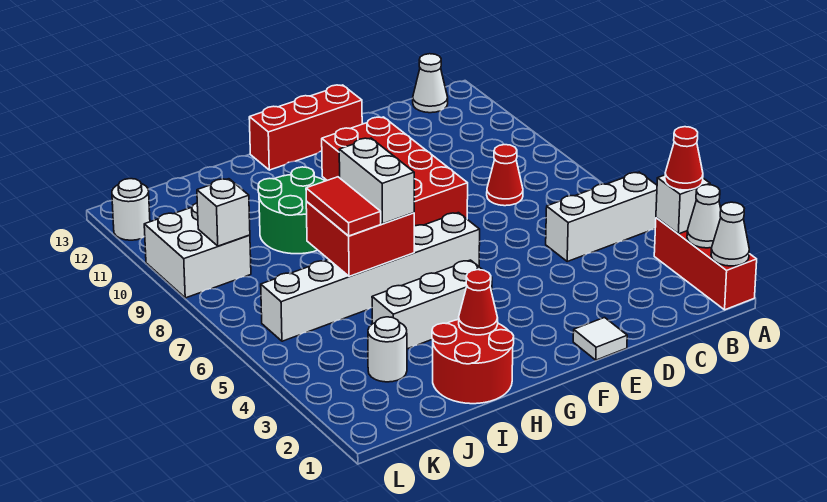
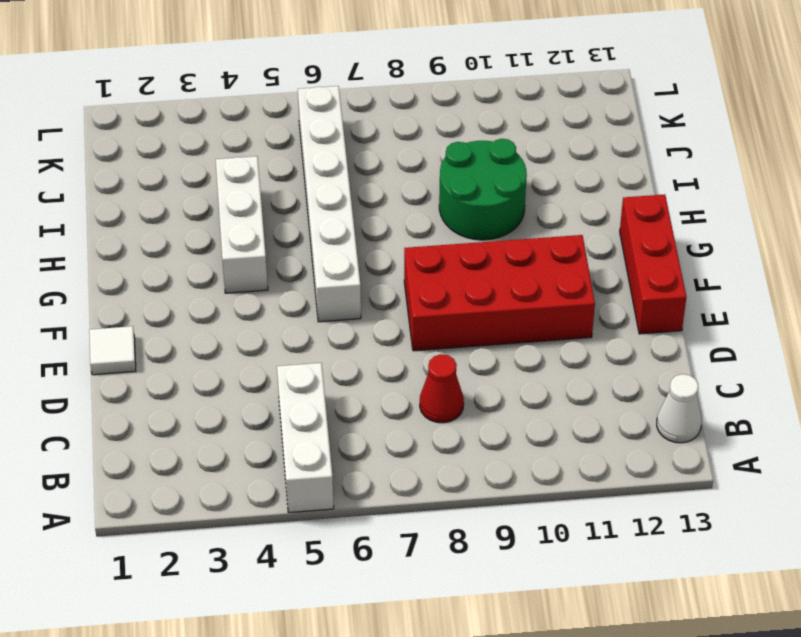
none -> red brick A1:A3 level 1
none -> red round brick H1:I2 level 1
none -> white round brick J3 level 1

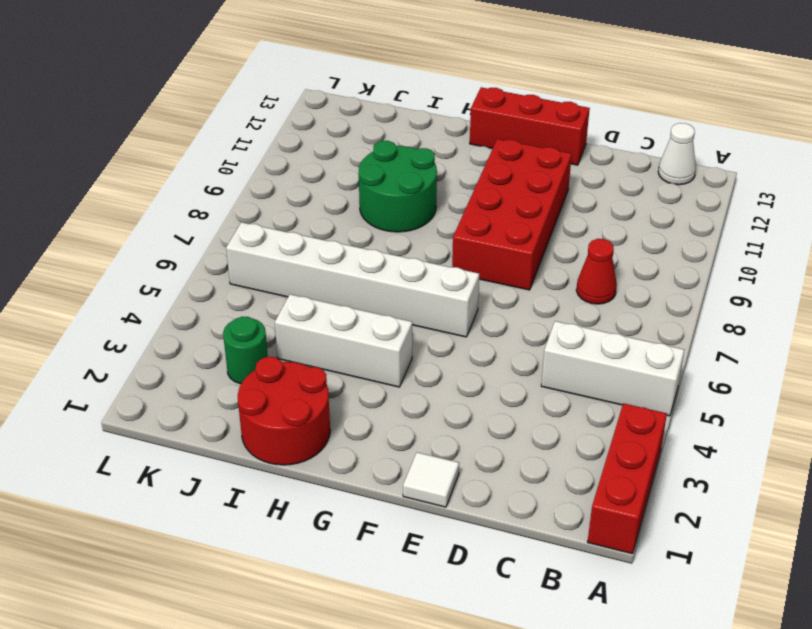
green round brick J3 level 1 -> white round brick J3 level 1
none -> white brick K9:L10 level 1
none -> white round brick L12 level 1
none -> white cone A1 level 2

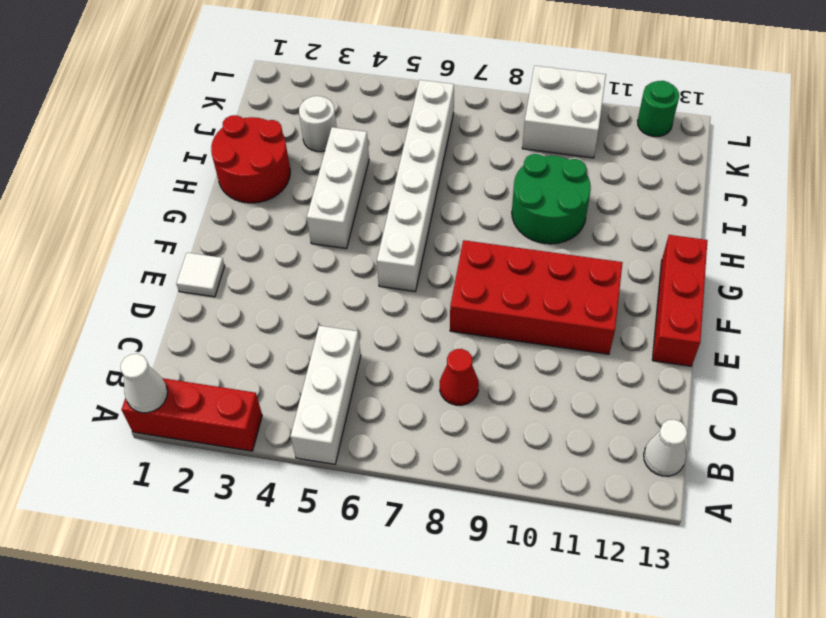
green round brick L12 level 1 -> white round brick L12 level 1
none -> white cone A2 level 2
none -> white brick A3 level 2
none -> red cone H2 level 2

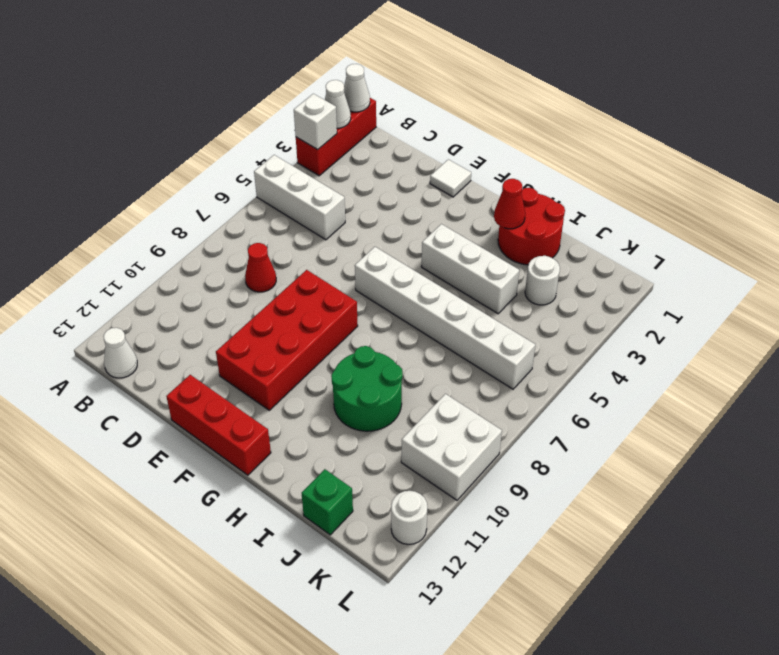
green brick J13 level 1 -> none
none -> red brick H6:I7 level 2
none -> white brick K9 level 2
none -> red cone A3 level 3

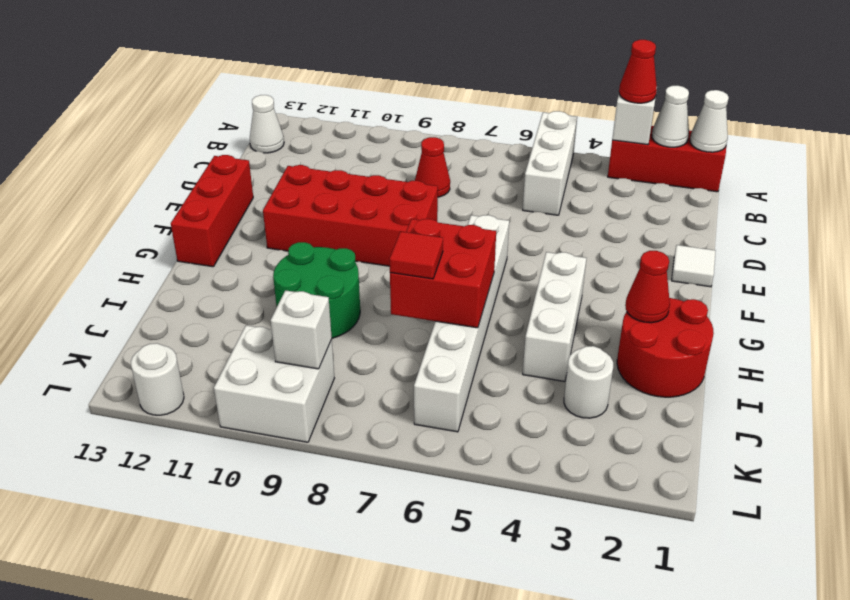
red tile I7 level 3 -> red tile I6:I7 level 3
none -> white brick H6:H7 level 3

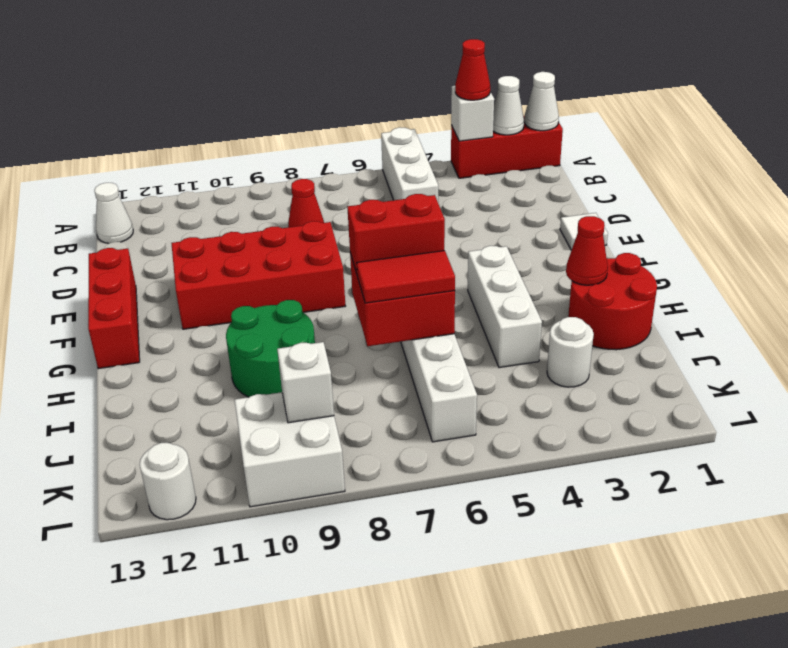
red brick H6:H7 level 3 -> white brick H6:H7 level 3

